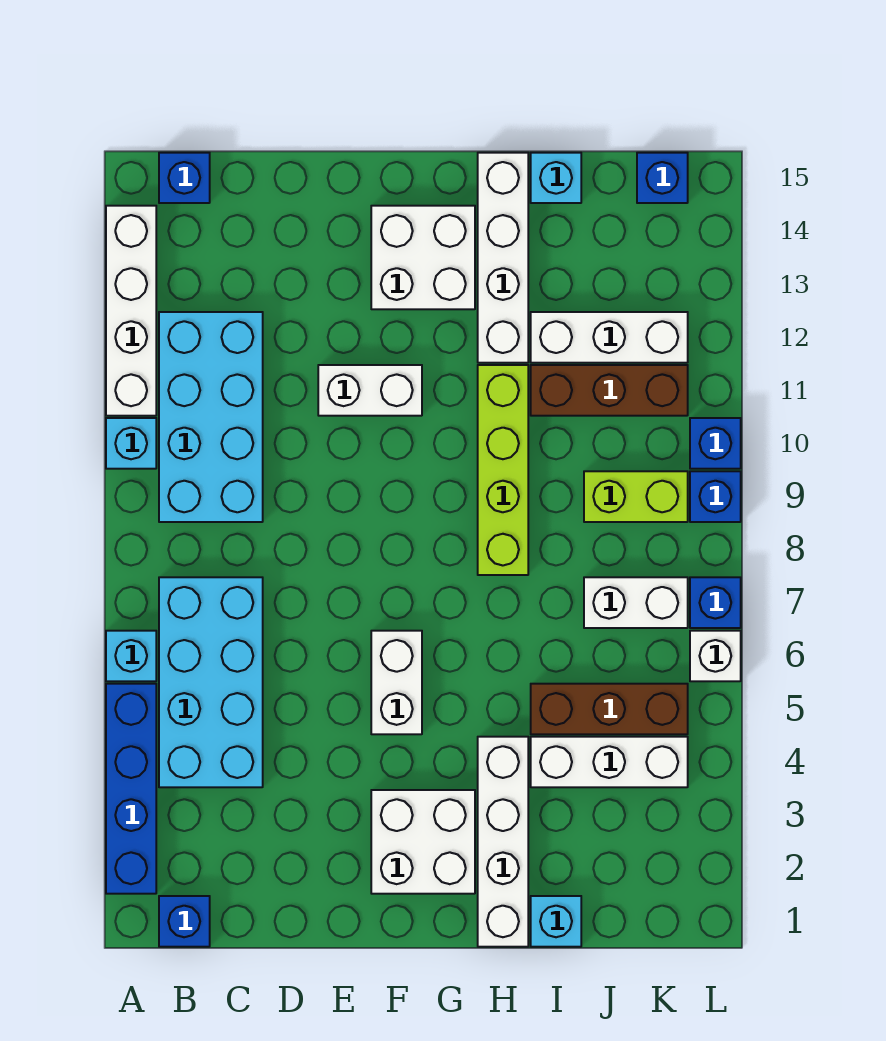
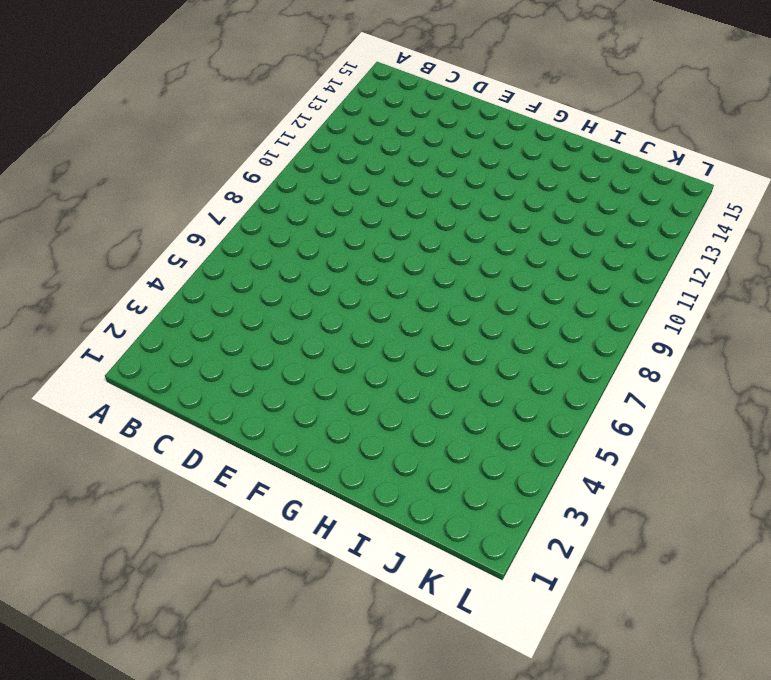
none -> blue brick A2:A5 level 1
none -> cyan brick A6 level 1
none -> cyan brick A10 level 1

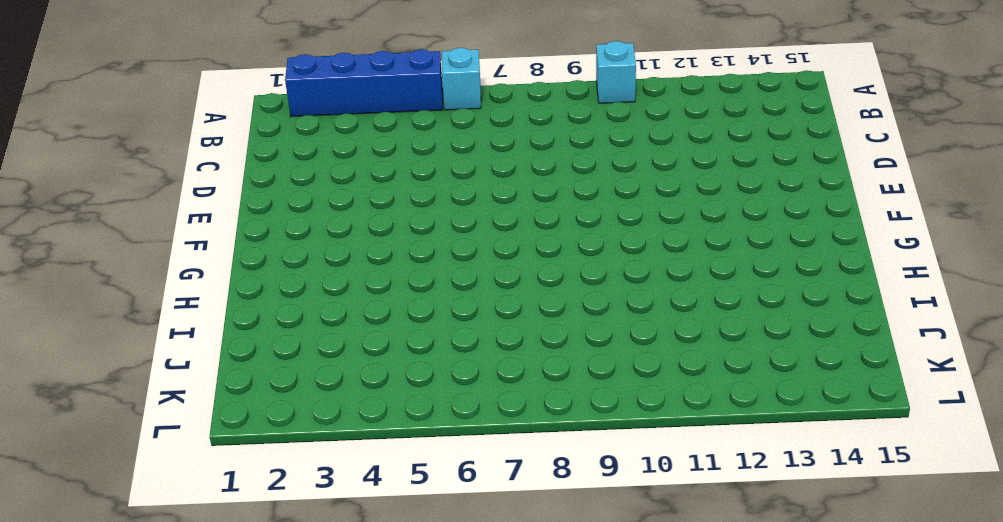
none -> white brick A11:A14 level 1
none -> blue brick B1 level 1
none -> cyan brick B4:C7 level 1

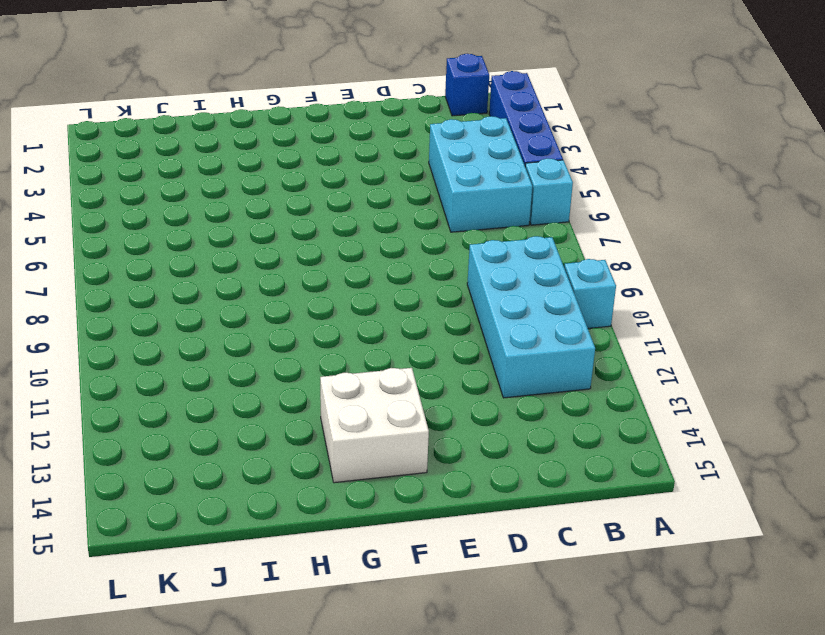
cyan brick B4:C6 level 1 -> cyan brick B4:C7 level 1
none -> white brick A11:A14 level 1
none -> blue brick B15 level 1
none -> white brick E11:F11 level 1

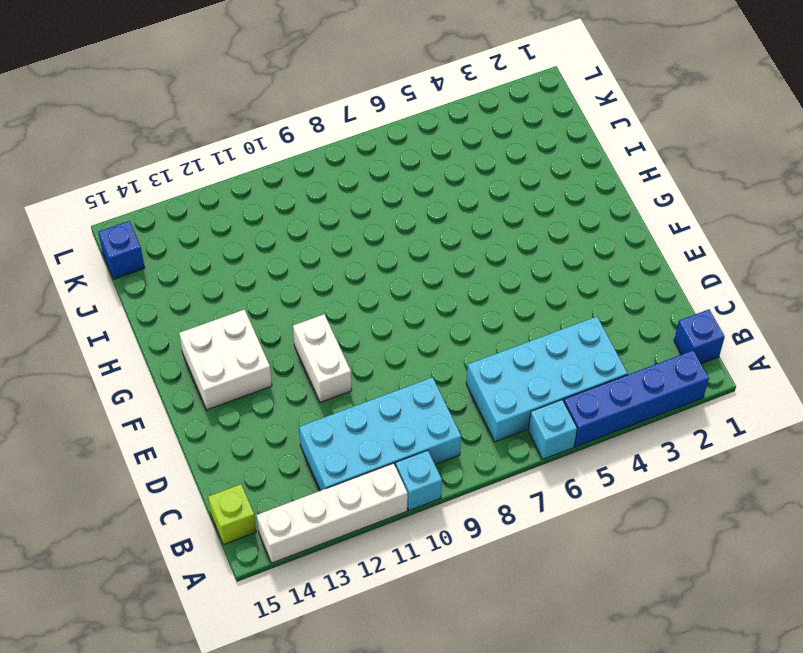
lime brick B15 level 1 -> blue brick B15 level 1
none -> white brick F2:G3 level 1
none -> white brick F5:F6 level 1
none -> white brick H1:H4 level 1

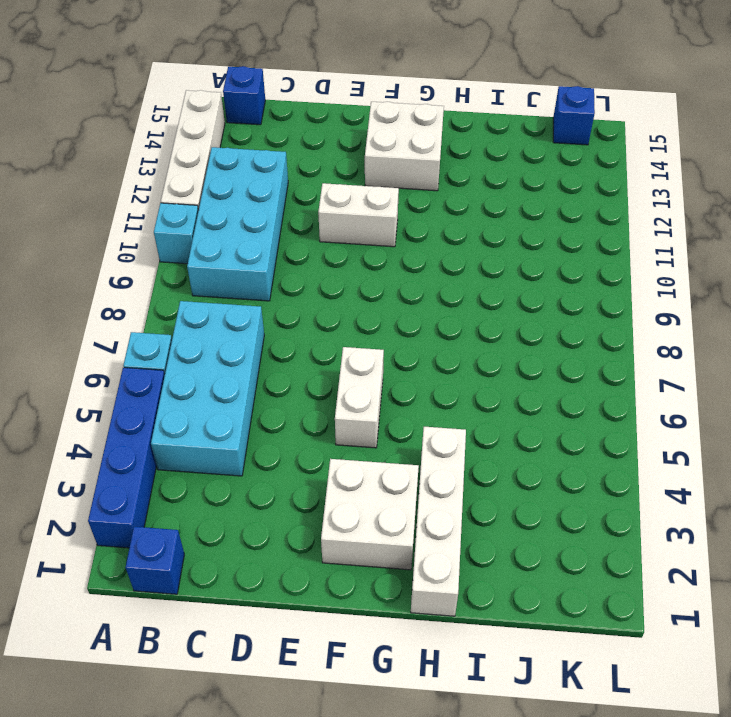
none -> lime brick H8:H11 level 1
none -> white brick H12:H15 level 1
none -> cyan brick I1 level 1

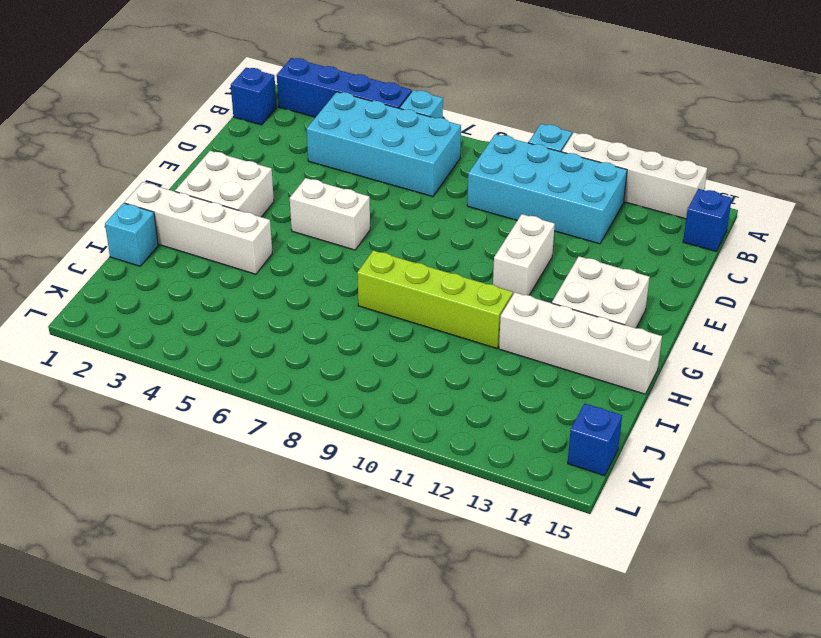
none -> white brick I4:K4 level 1
none -> brown brick I5:K5 level 1
none -> brown brick I11:K11 level 1

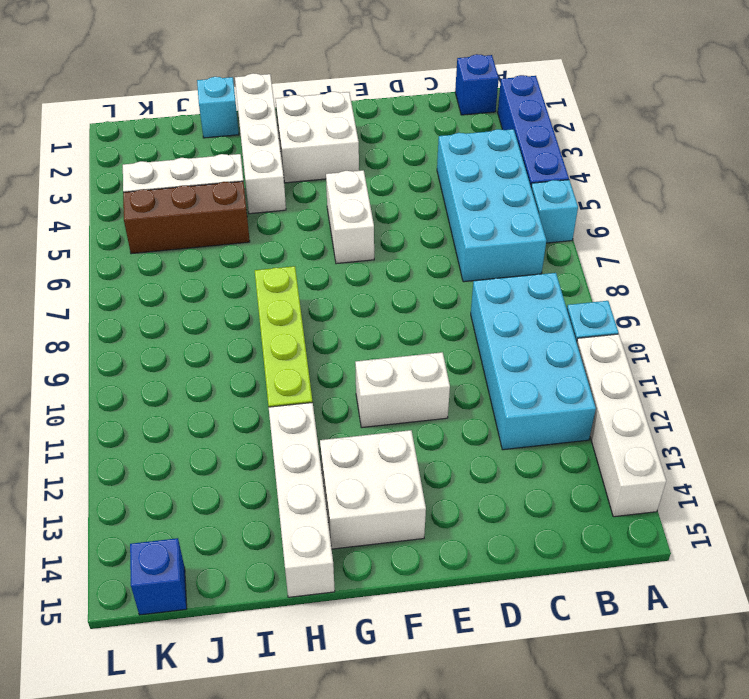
none -> blue brick B15 level 1
none -> brown brick I11:K11 level 1
none -> white brick I12:K12 level 1

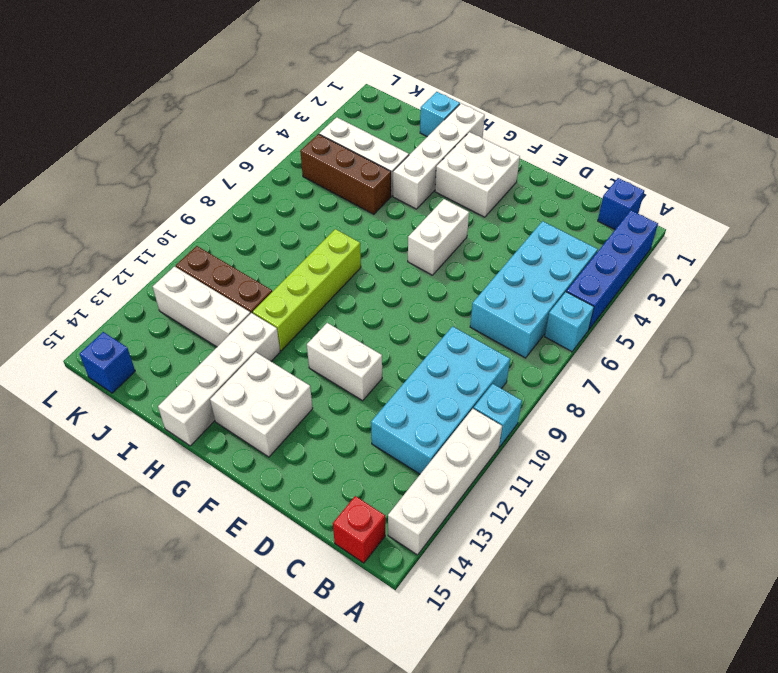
red brick B15 level 1 -> blue brick B15 level 1
none -> cyan brick I15 level 1
none -> white brick J7:K7 level 1
none -> lime brick J9:K9 level 1

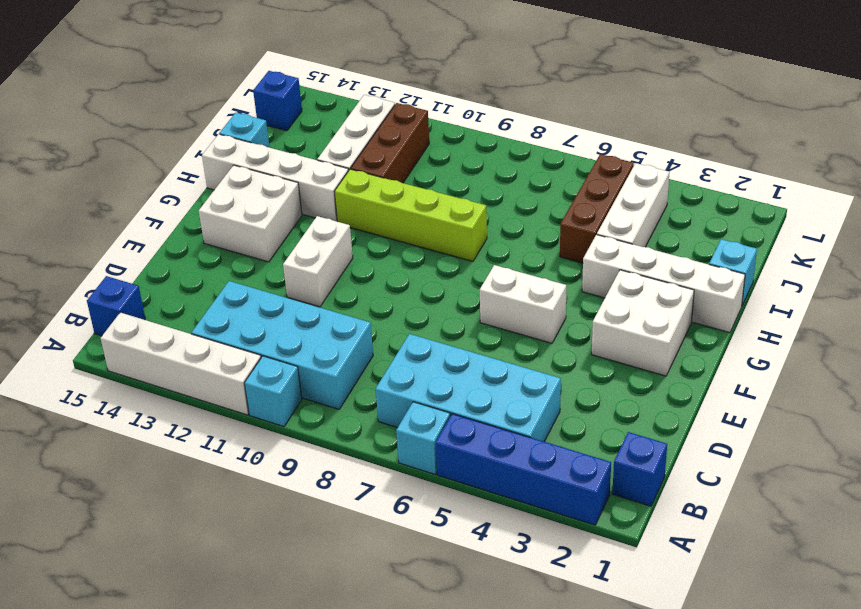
none -> white brick J7:K7 level 1
none -> lime brick J9:K9 level 1
none -> white brick L6 level 1

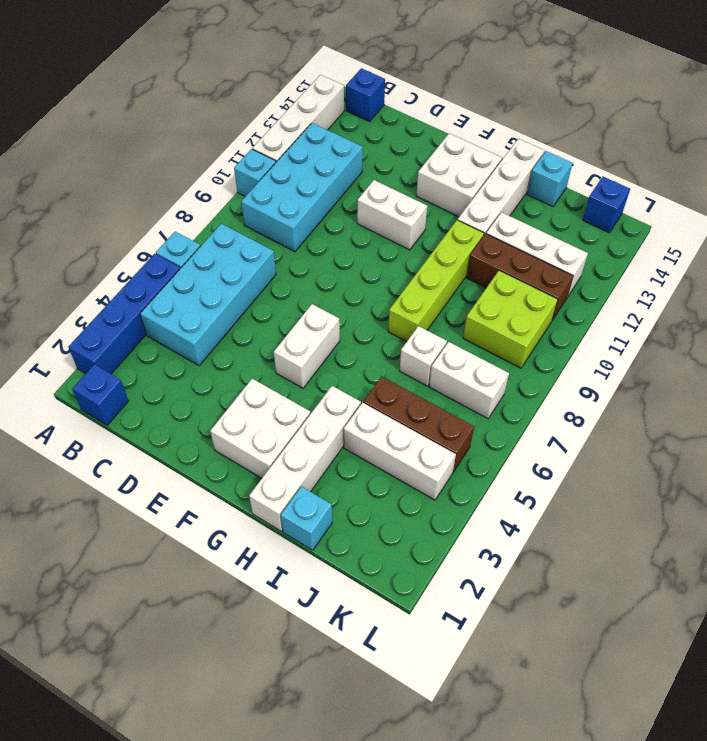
white brick I7 level 1 -> white brick L6 level 1
lime brick J9:K10 level 1 -> lime brick J9:K9 level 1
none -> blue brick L7 level 1
none -> blue brick L9 level 1
none -> blue brick L10 level 1

